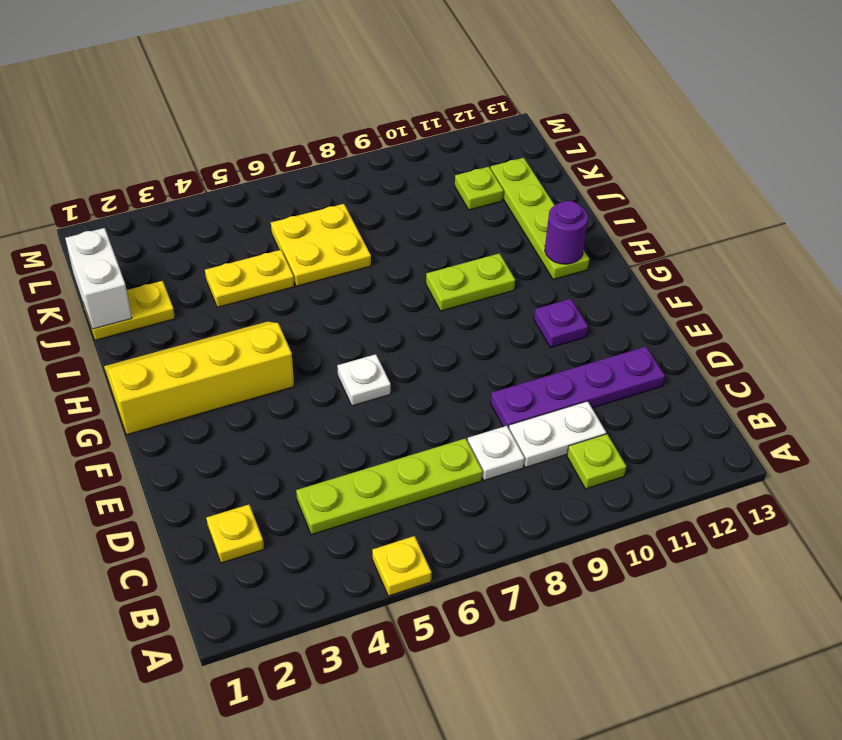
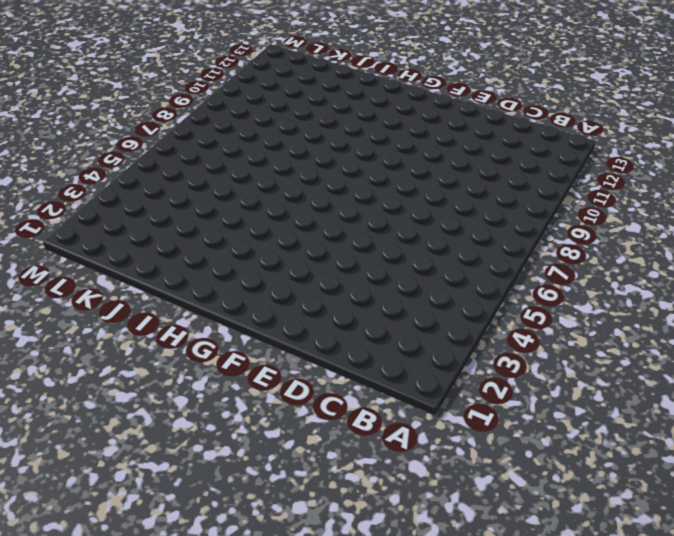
none -> yellow plate A5 level 1
none -> lime plate B10 level 1
none -> yellow plate C2 level 1

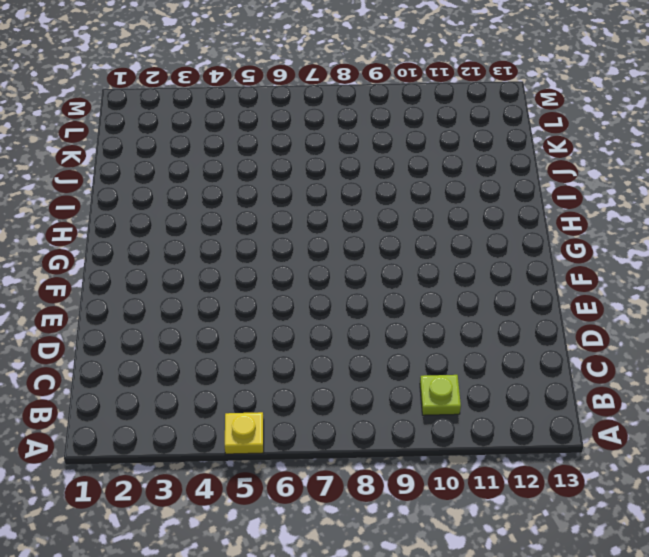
none -> yellow plate C2 level 1
none -> lime plate C4:C7 level 1
none -> white plate C8 level 1

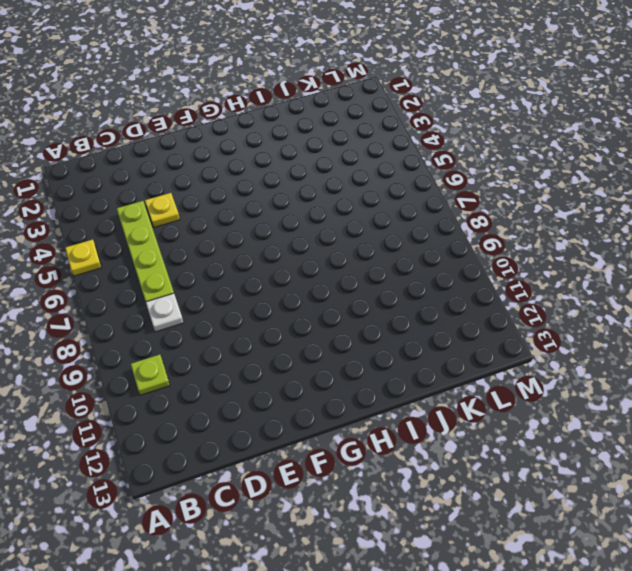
yellow plate D4 level 1 -> yellow plate C2 level 1
none -> white plate C9:C10 level 1
none -> purple plate D9:D12 level 1
none -> white plate F6 level 1

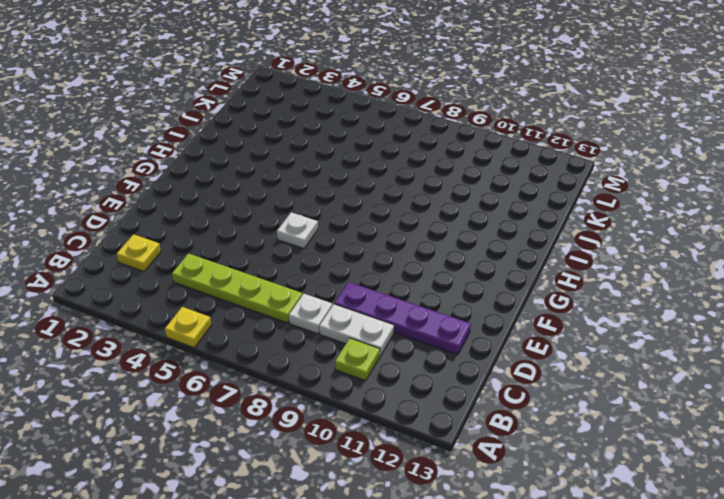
none -> purple plate F11 level 1
none -> yellow slope G1:H4 level 1 top G
none -> lime plate H9:H10 level 1

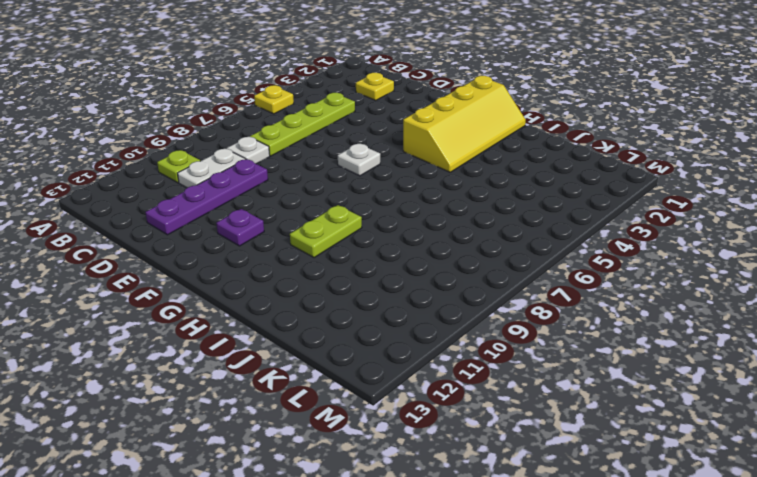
none -> lime plate H12:K12 level 1
none -> yellow plate J1:J2 level 1
none -> yellow plate J4:J5 level 1

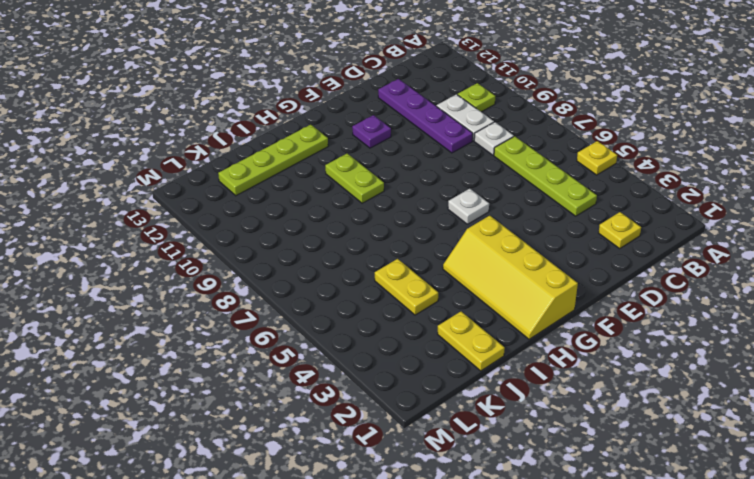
none -> yellow plate J6:K7 level 1
none -> lime plate K11 level 1
none -> purple round brick H12 level 2

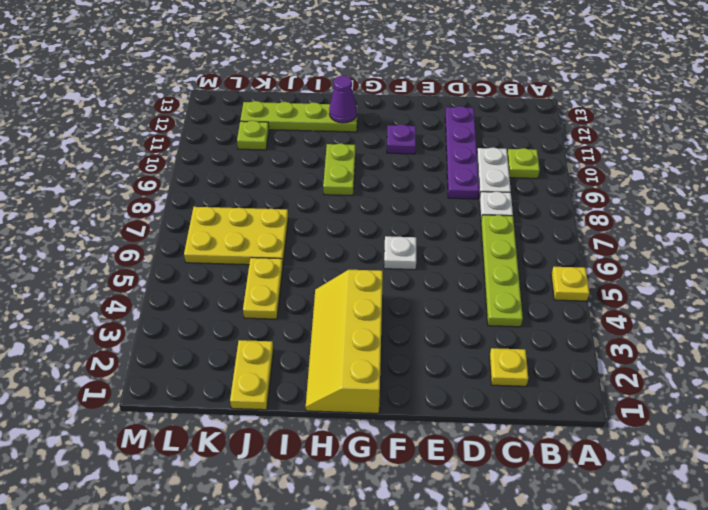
purple cone H12 level 2 -> purple round brick H12 level 2
yellow plate J6:L7 level 1 -> yellow plate J6:K7 level 1
none -> white brick J1:K1 level 2

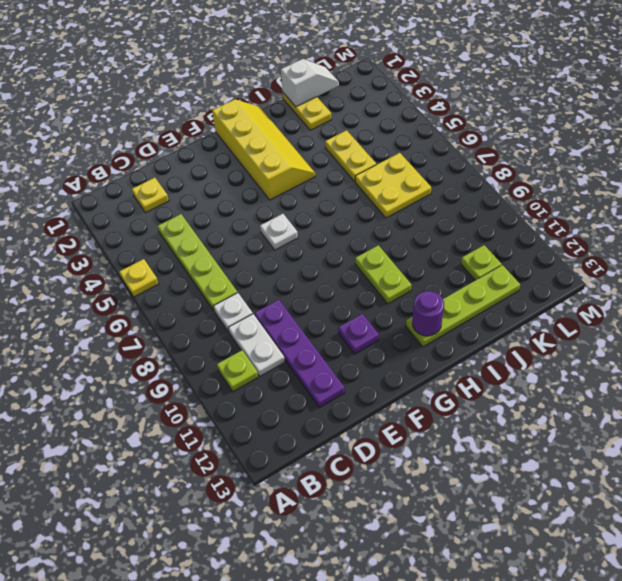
white slope J1:K1 level 2 top J -> white brick J1:K1 level 2

